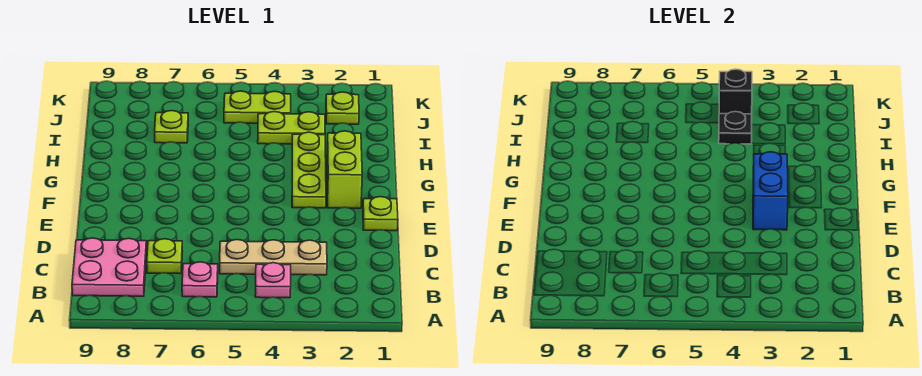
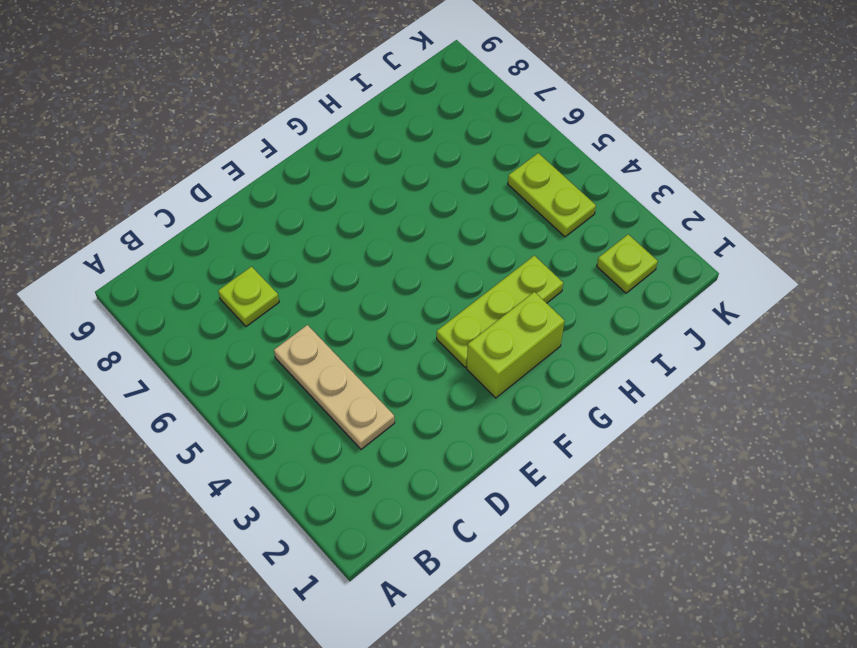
none -> pink plate B4 level 1
none -> pink plate B6 level 1
none -> pink plate B8:C9 level 1

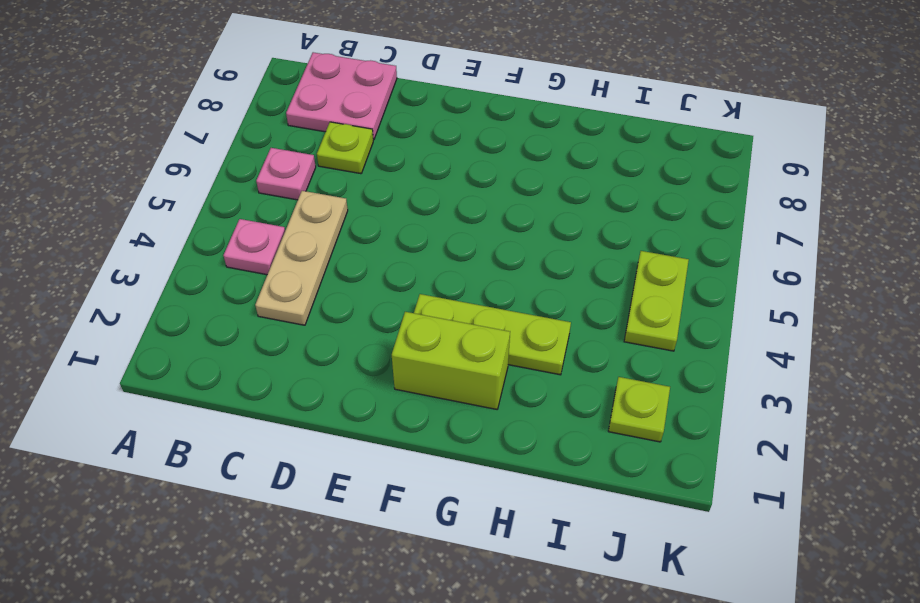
none -> lime plate E1 level 1
none -> lime plate I3:I4 level 1
none -> lime plate I7 level 1

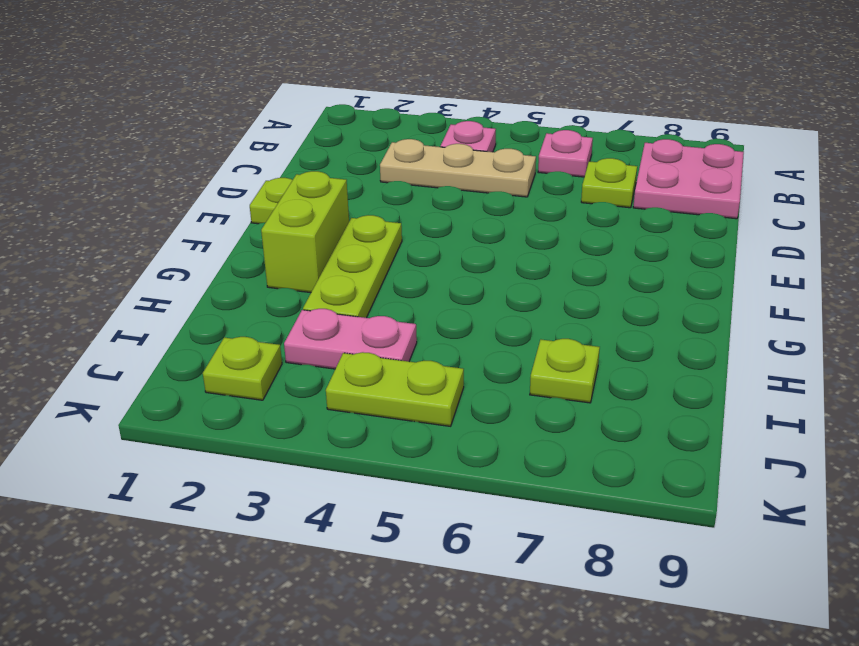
pink plate I3:I4 level 1 -> lime plate I3:I4 level 1
none -> blue brick E3:F3 level 2
none -> black plate I4 level 2
none -> black brick J4 level 2

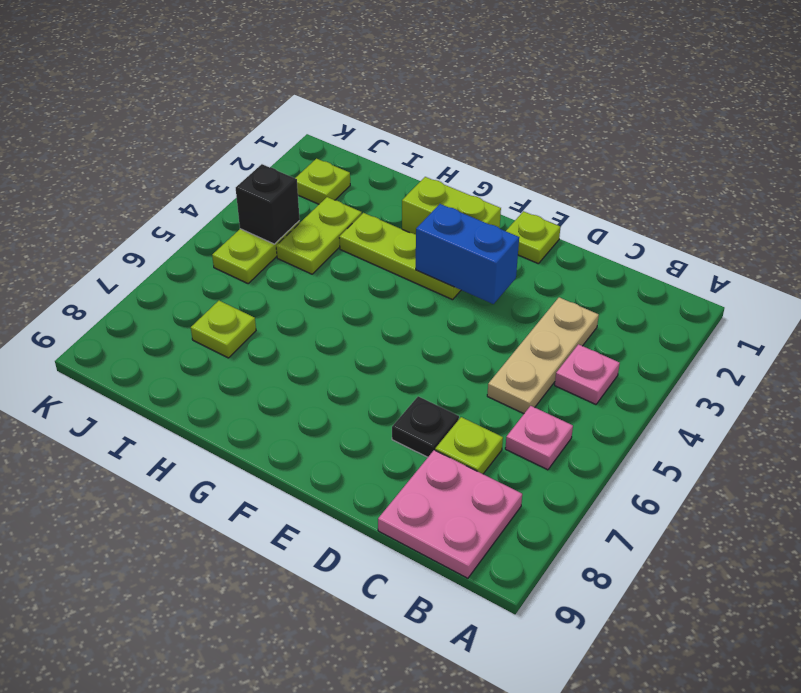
black plate D7 level 1 -> black plate I4 level 2

